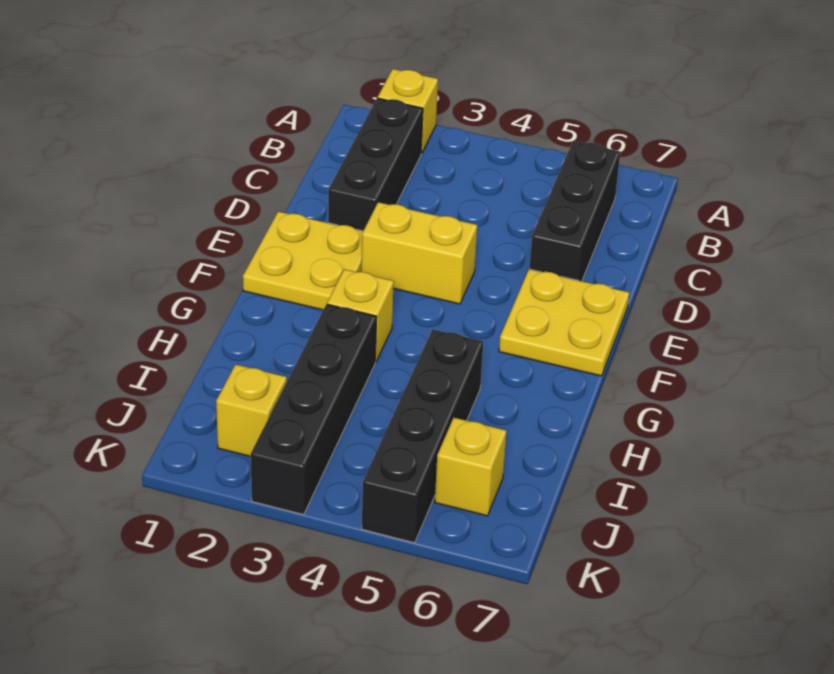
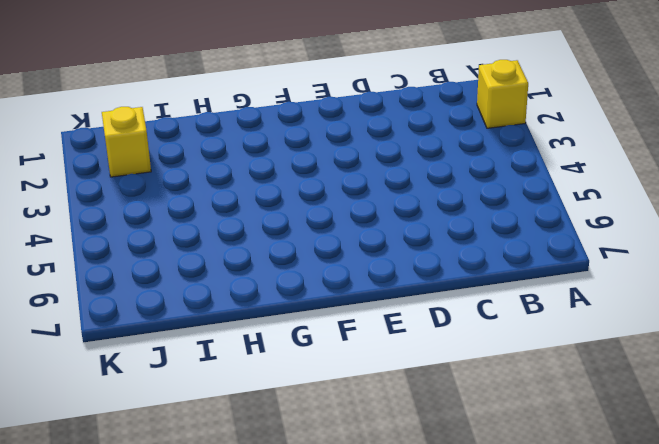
none -> black brick B2:D2 level 1
none -> black brick B6:D6 level 1

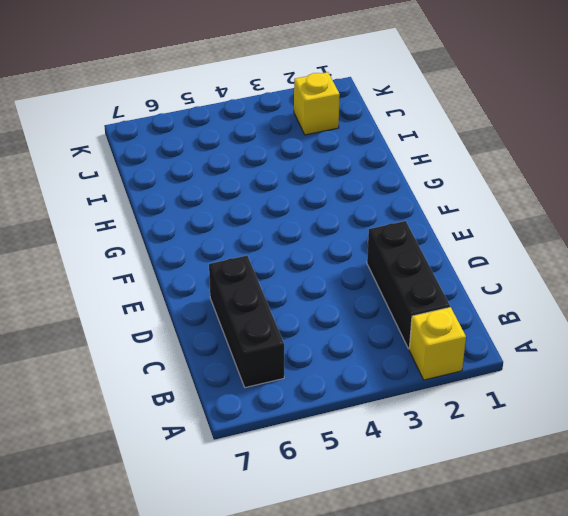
none -> yellow plate E1:F2 level 1
none -> yellow brick E3:E4 level 1

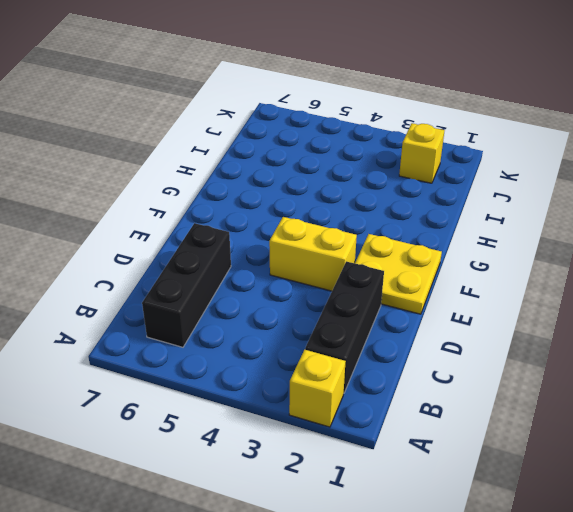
none -> yellow plate E6:F7 level 1
none -> yellow brick G3 level 1

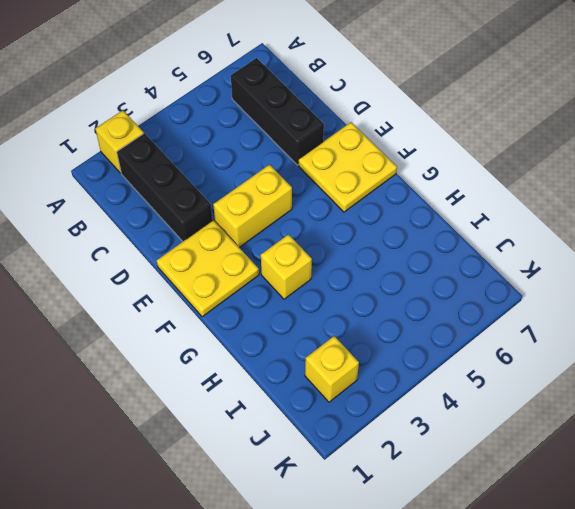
none -> black brick H3:K3 level 1
none -> black brick H5:K5 level 1

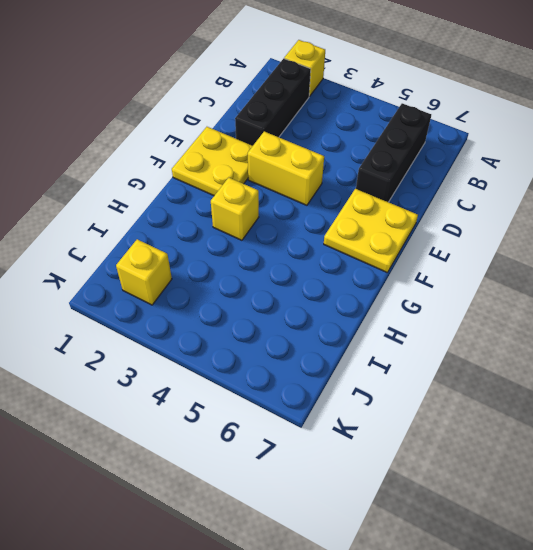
none -> black brick H3:K3 level 1
none -> black brick H5:K5 level 1

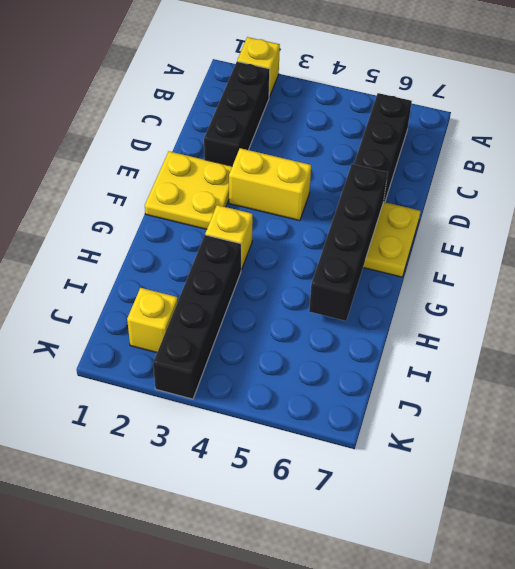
black brick E6:H6 level 2 -> black brick H5:K5 level 1
none -> yellow brick J6 level 1

